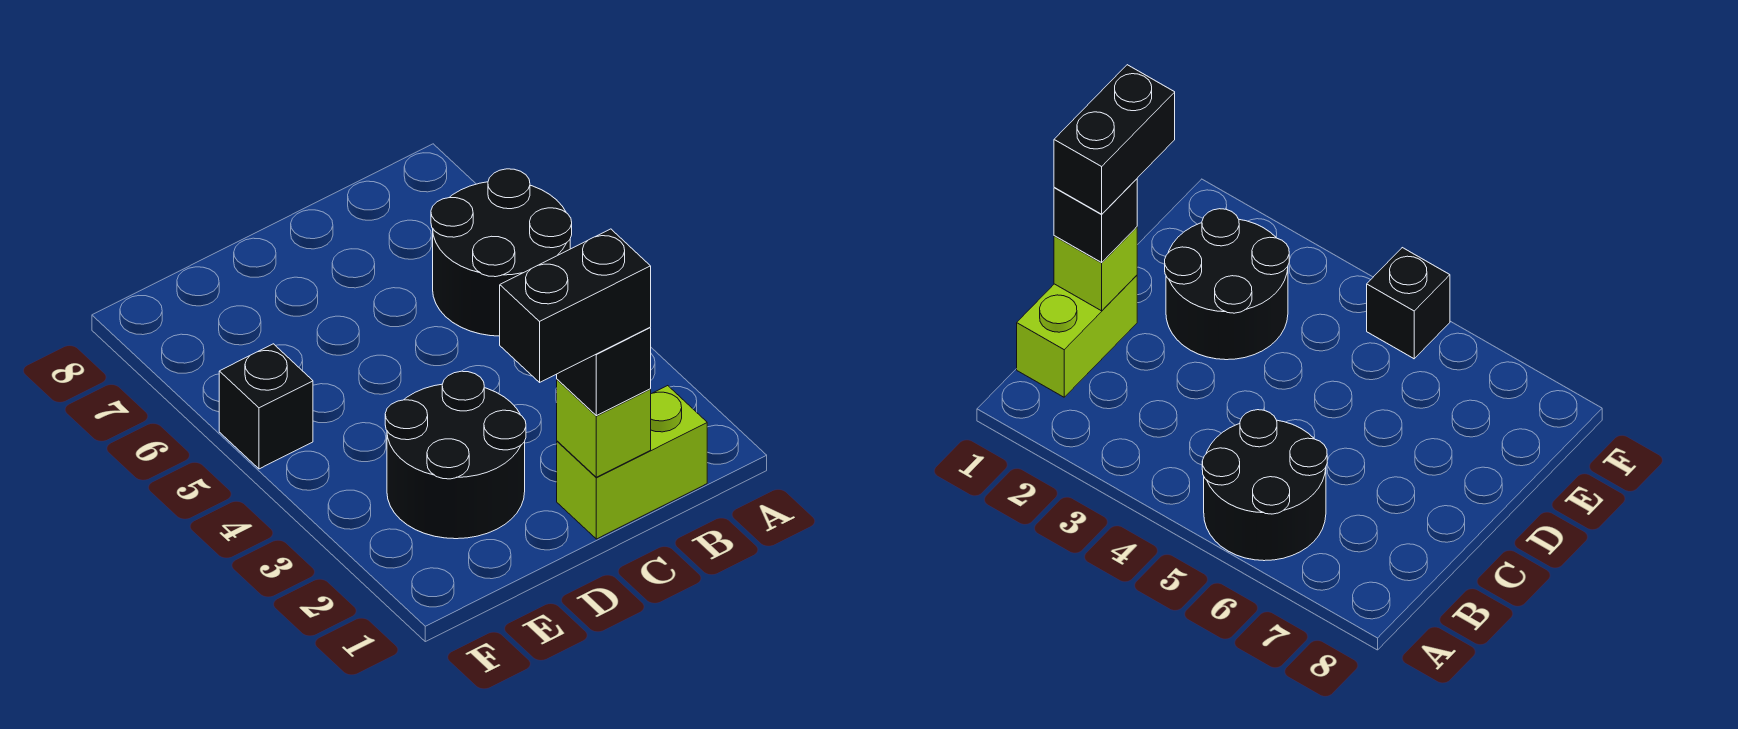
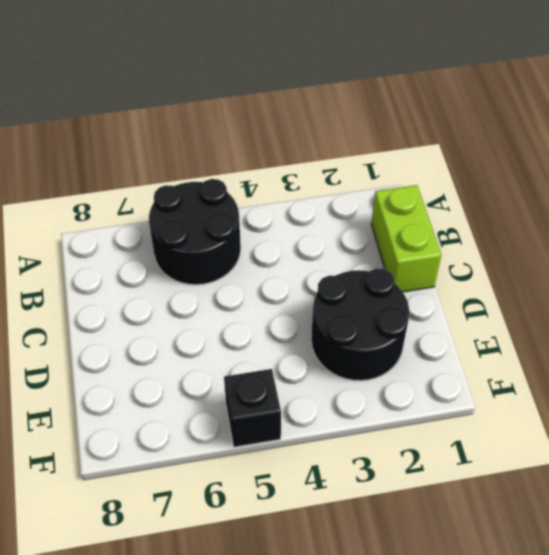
none -> lime brick C1 level 2
none -> black brick C1 level 3

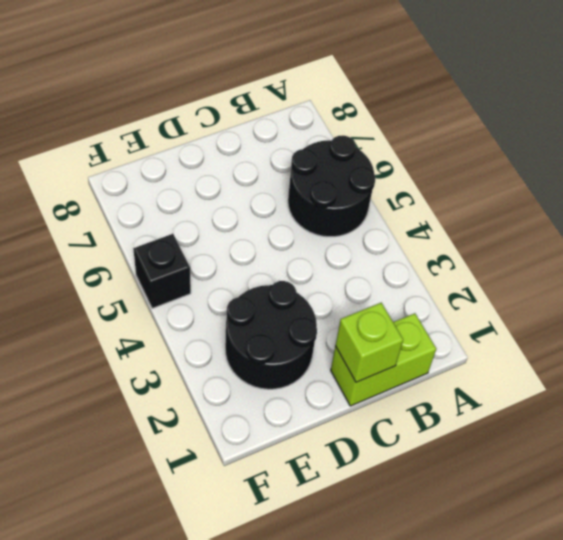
none -> black brick C1 level 3
none -> black brick C1:D1 level 4

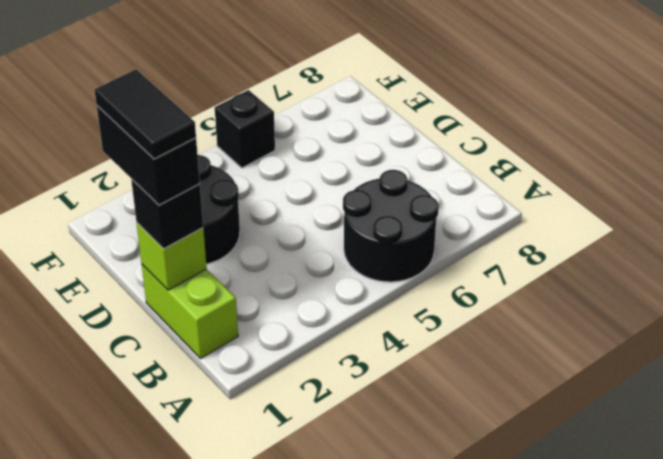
black tile C1:D1 level 5 -> none

